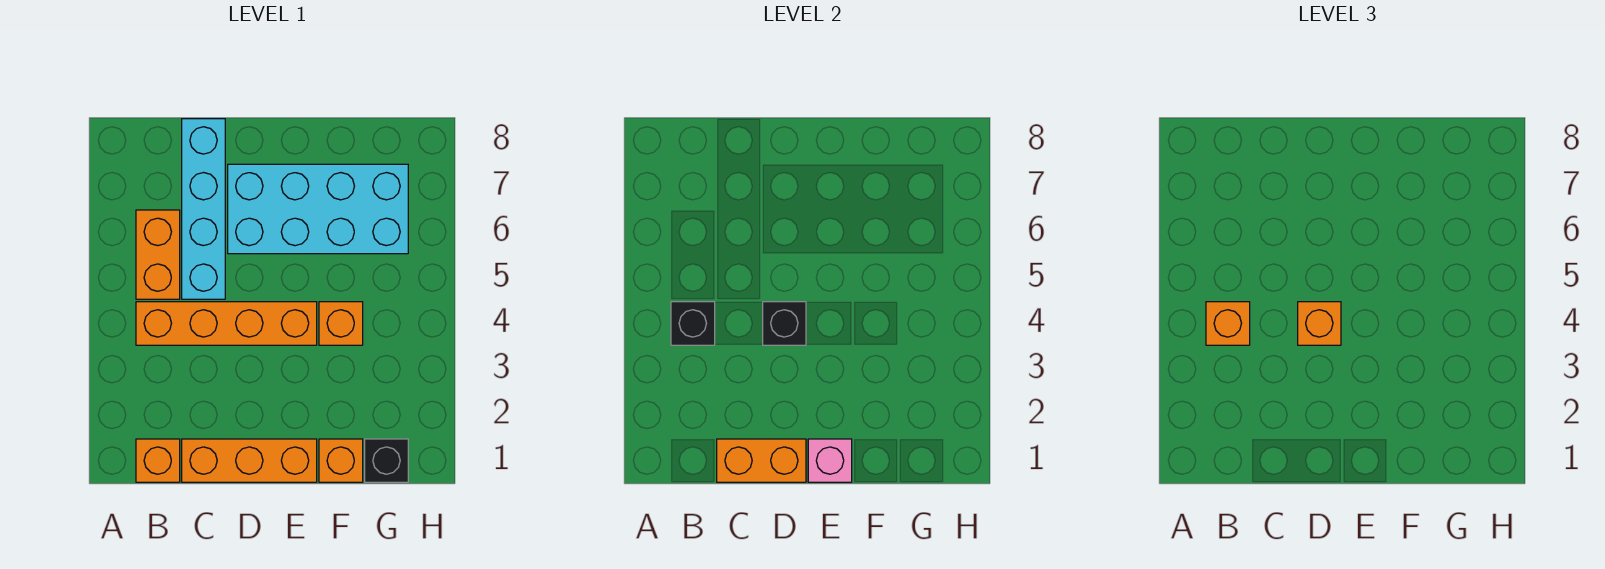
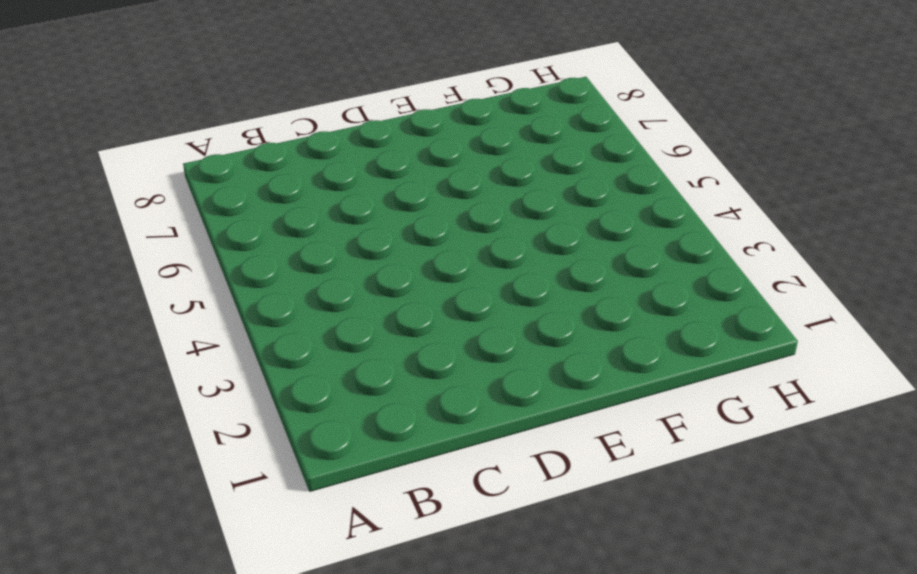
none -> orange brick B1 level 1
none -> orange brick B4:E4 level 1
none -> orange brick B5:B6 level 1

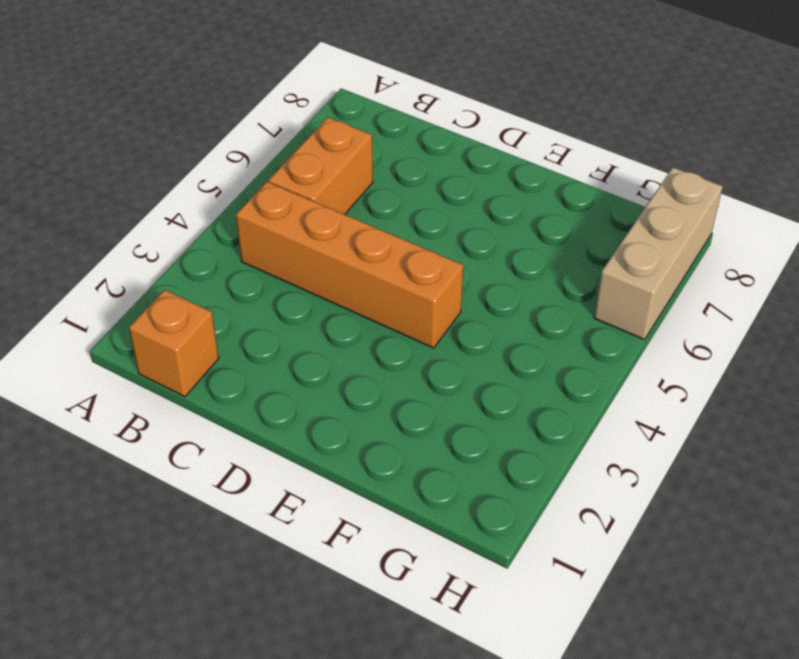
tan brick H6:H8 level 1 -> none
none -> orange brick C1:E1 level 1
none -> cyan brick C5:C8 level 1
none -> cyan brick D6:G7 level 1

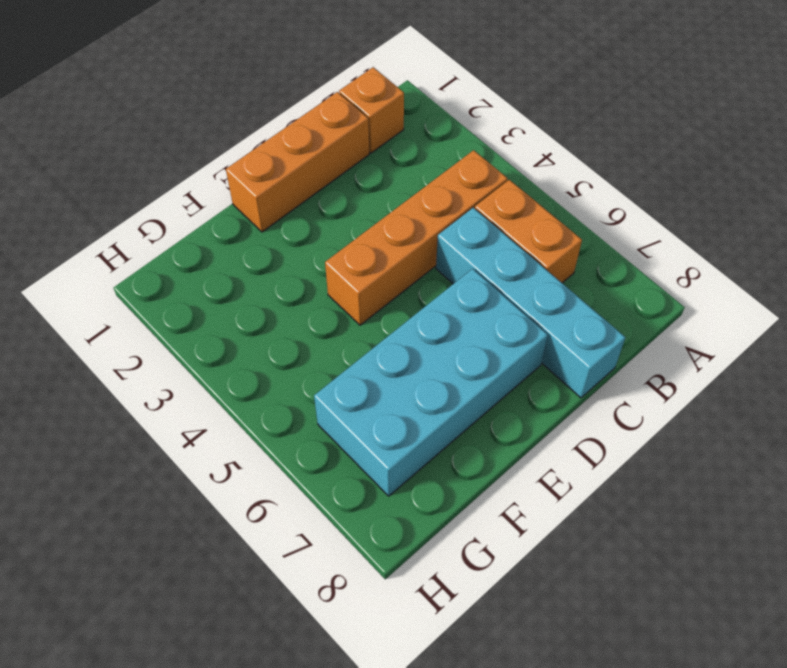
none -> orange brick F1 level 1
none -> orange brick F4 level 1
none -> black brick G1 level 1

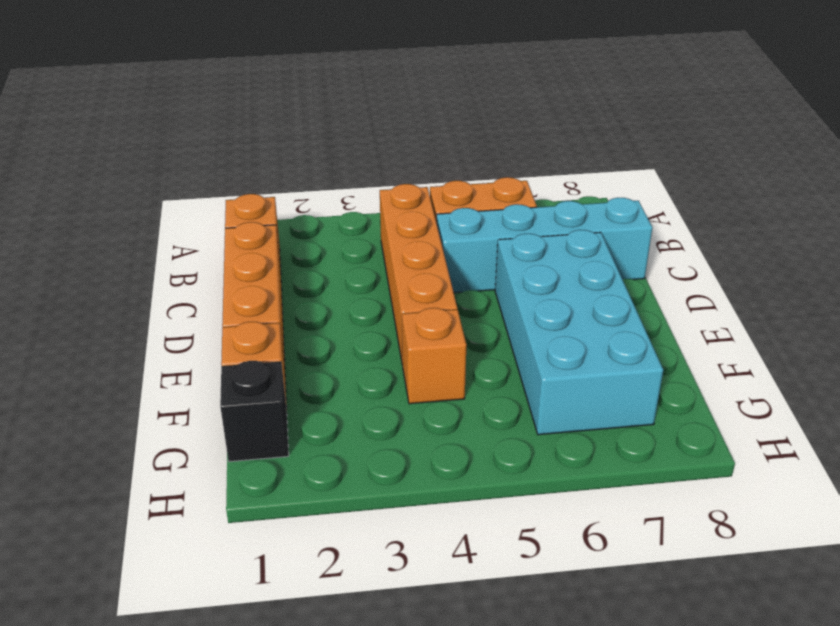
none -> black brick B4 level 2
none -> orange brick C1:D1 level 2
none -> black brick D4 level 2

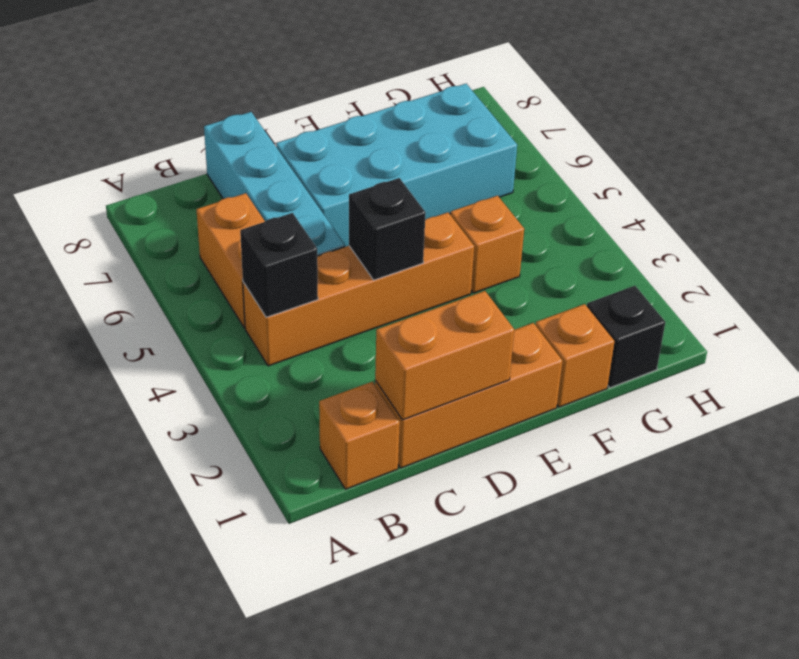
none -> pink brick E1 level 2
none -> orange brick B4 level 3
none -> orange brick D4 level 3

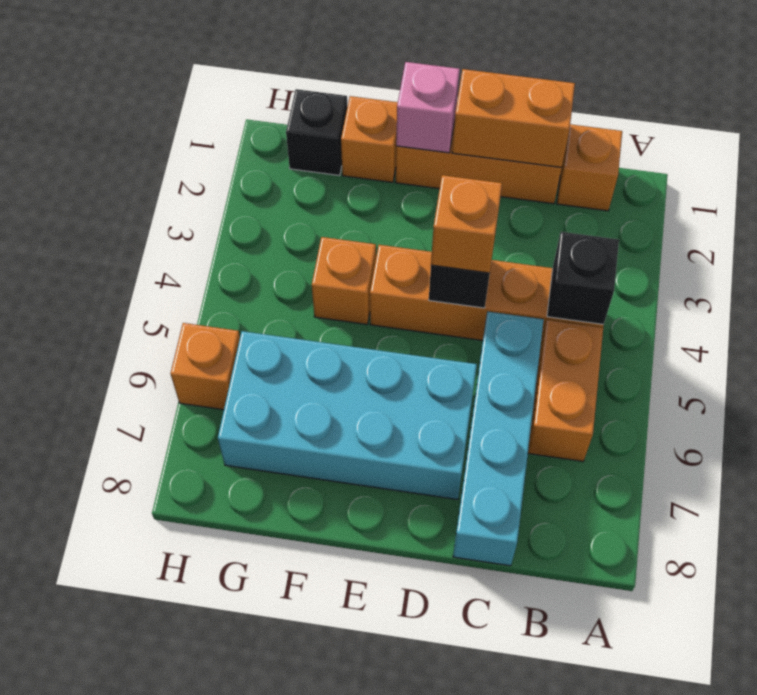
orange brick H6 level 1 -> orange brick B4 level 3

